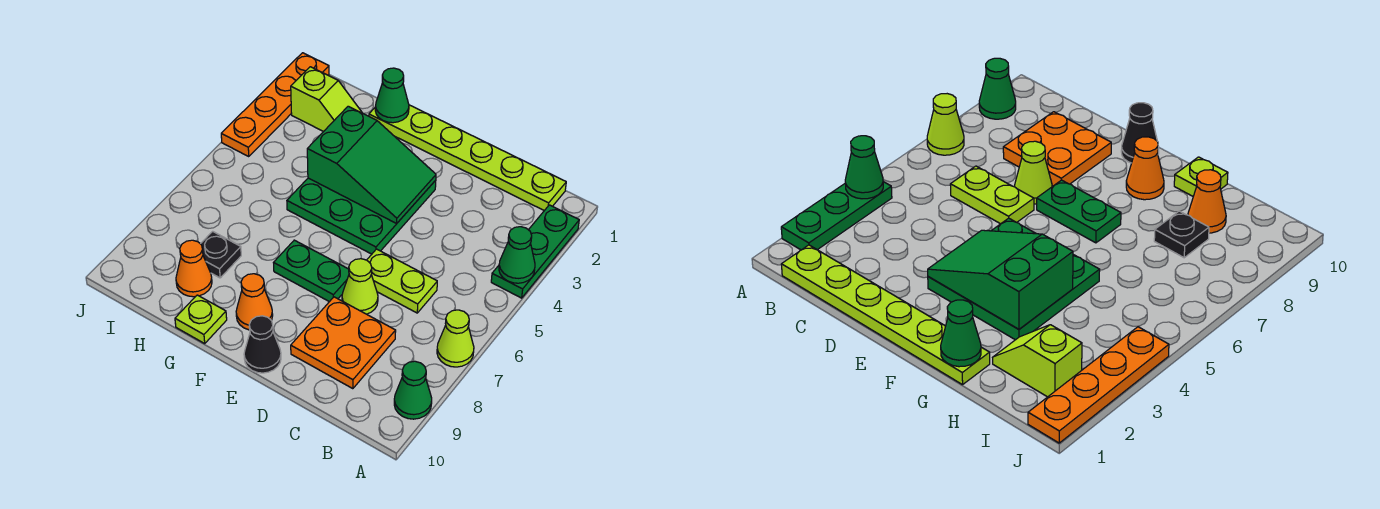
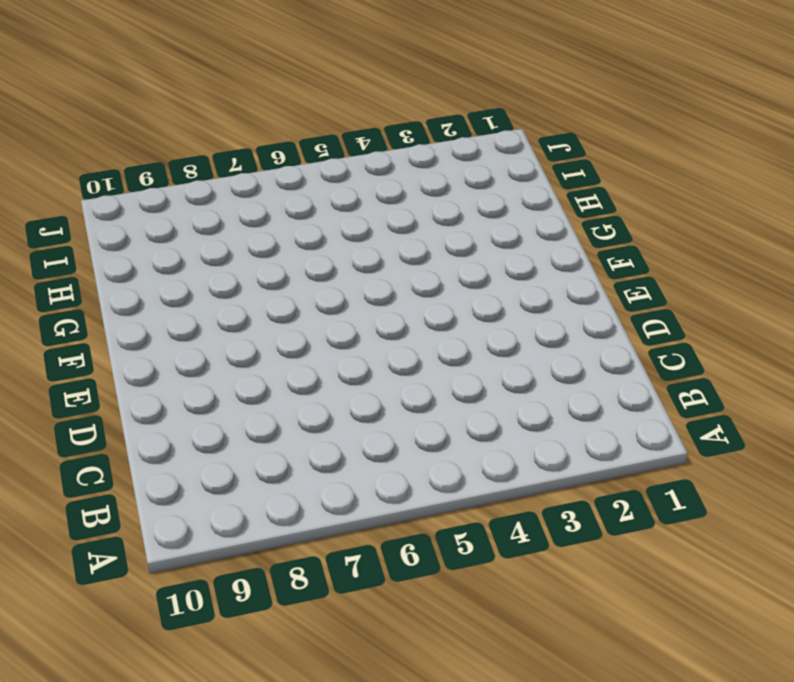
none -> green plate A2:A4 level 1
none -> lime cone A7 level 1
none -> green cone A9 level 1

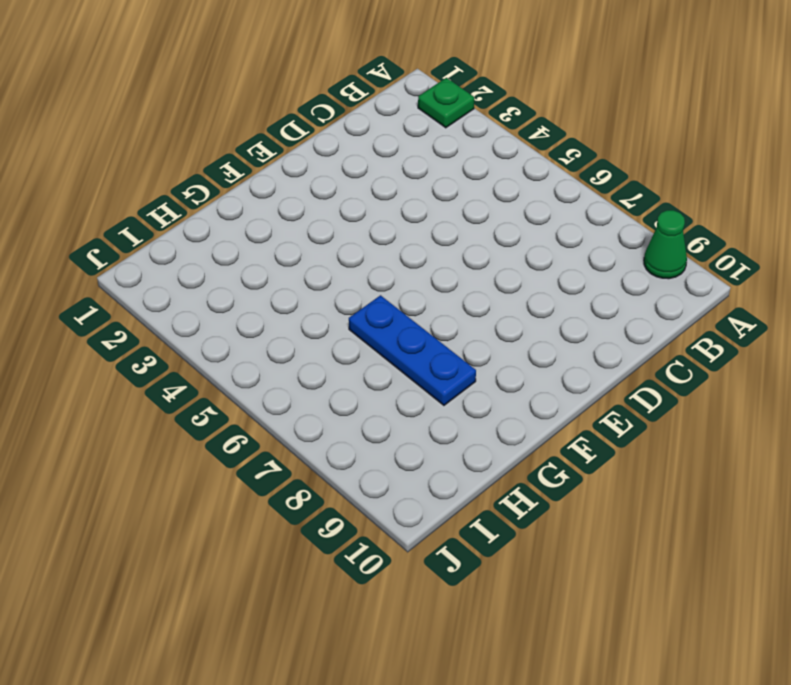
green plate A2 level 1 -> green plate A2:A4 level 1
blue plate G6:G8 level 1 -> none
none -> lime cone A7 level 1
none -> lime plate B1:G1 level 1
none -> lime plate C6:D6 level 1

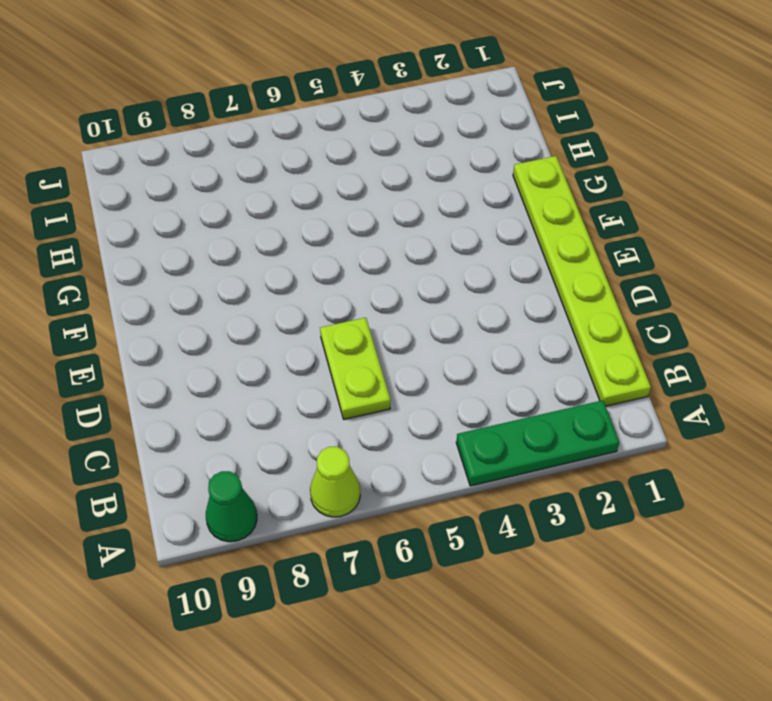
none -> orange plate C8:D9 level 1
none -> lime cone D7 level 1
none -> green plate E3:G5 level 1

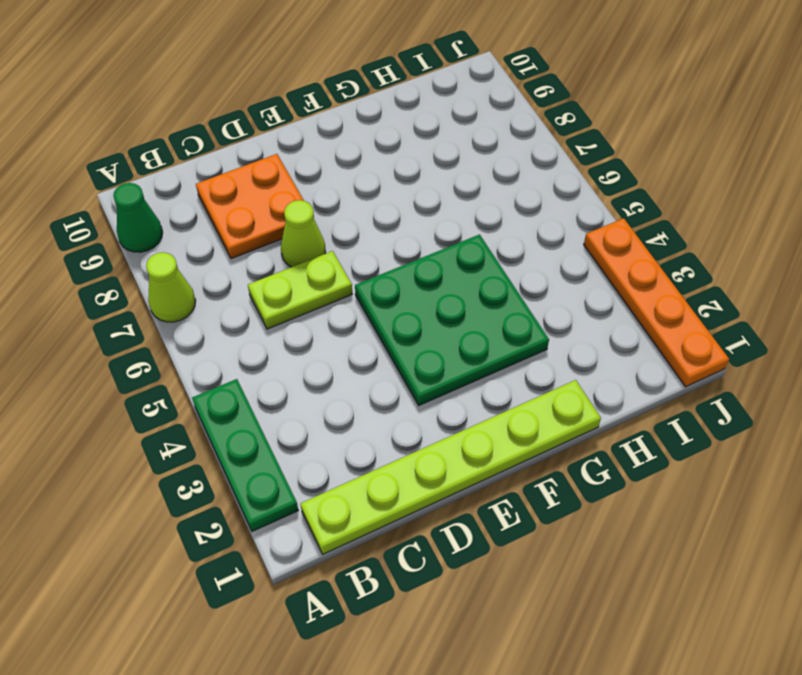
none -> green plate E7:F7 level 1
none -> black cone E10 level 1
none -> orange cone F9 level 1

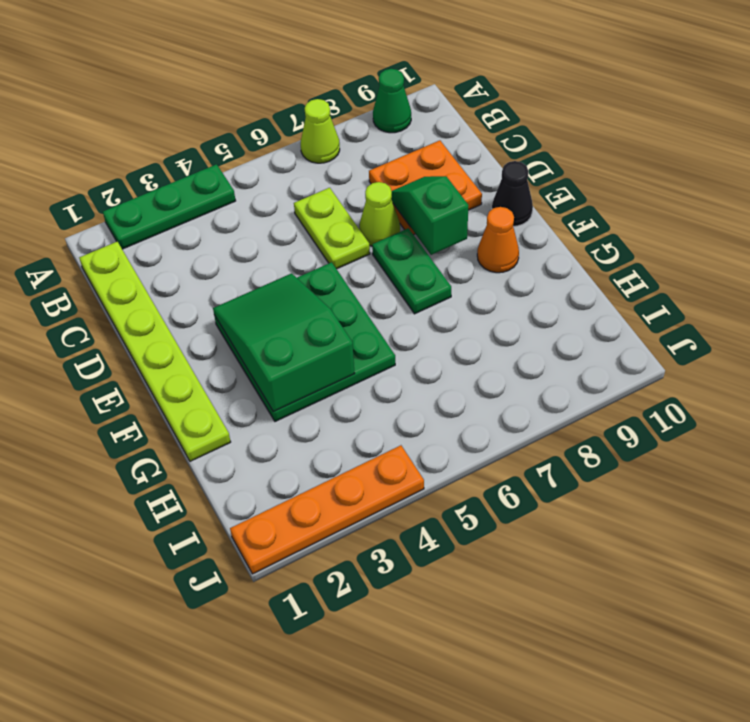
green slope D8:E8 level 2 top E -> none
none -> lime plate G10 level 1
none -> lime slope H2:I2 level 1 top I
none -> black plate H8 level 1

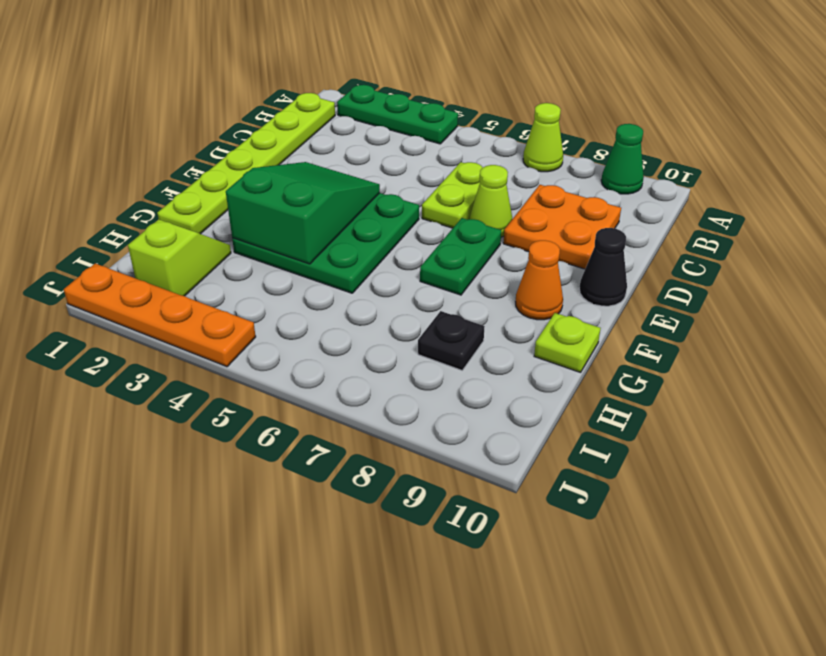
none -> orange cone H9 level 1
none -> green cone A4 level 2
none -> green cone G1 level 2

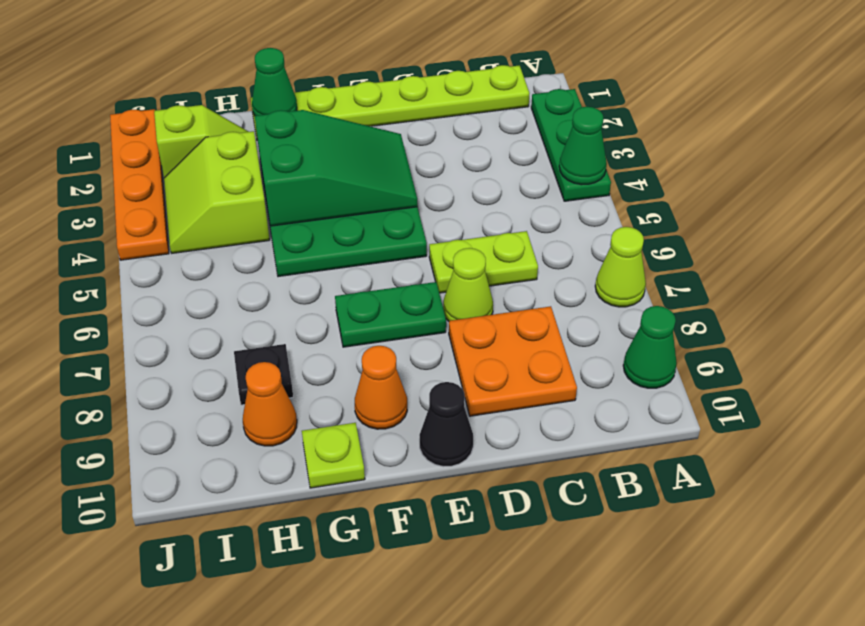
lime slope H3:I4 level 1 top H -> none

